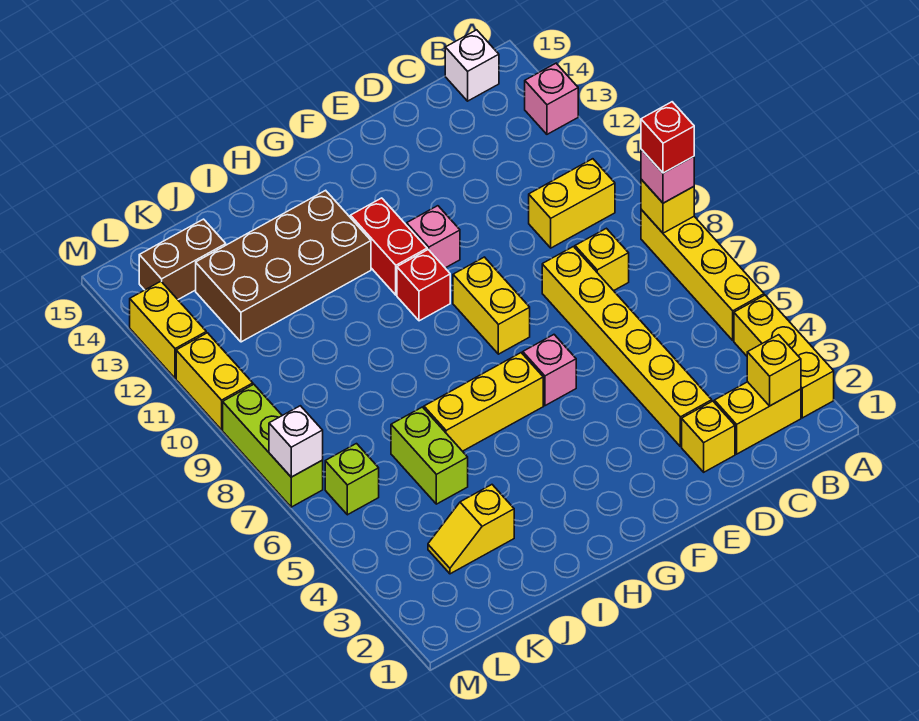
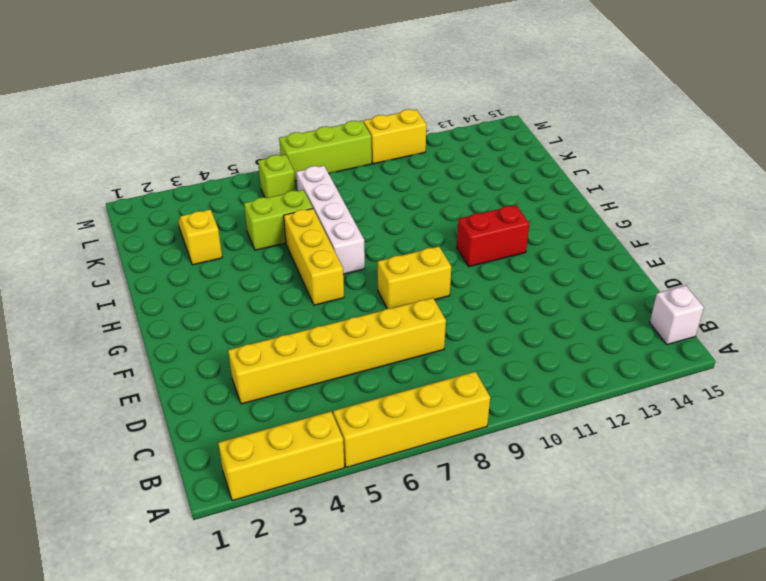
white brick H7:K7 level 1 -> none
none -> pink brick A13 level 1
none -> yellow brick B2:C2 level 1
none -> yellow brick B10:C10 level 1

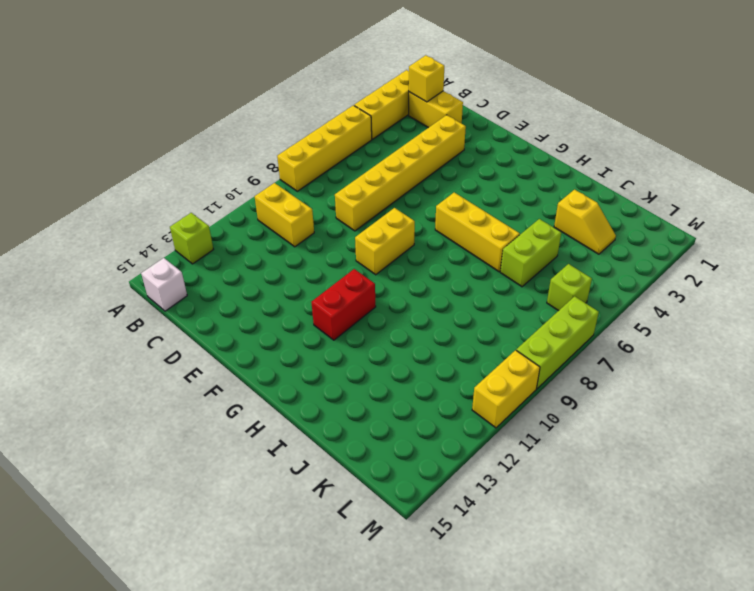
lime brick A13 level 1 -> pink brick A13 level 1
none -> yellow brick C8 level 1
none -> yellow brick D2 level 1
none -> pink brick F6 level 1

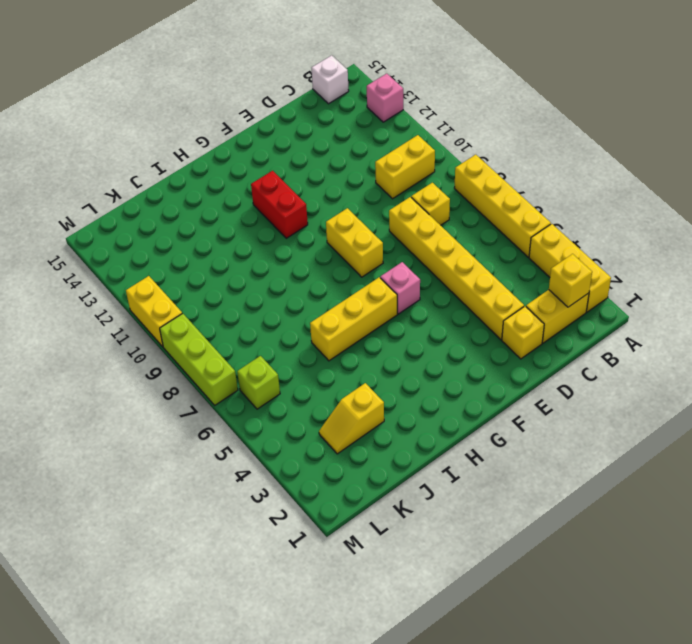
none -> pink brick F11 level 1
none -> red brick G10 level 1
none -> brown brick H12:K13 level 1

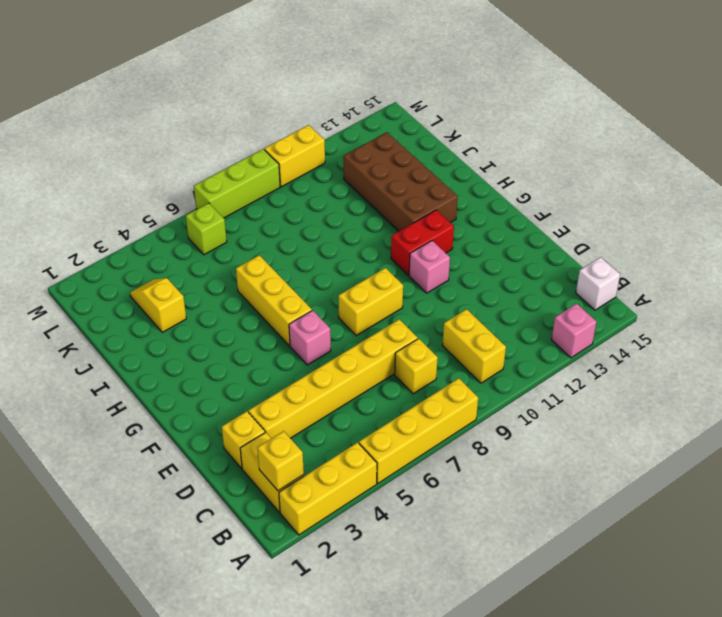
none -> red brick G10 level 1
none -> lime brick J5:J6 level 1
none -> brown brick K14:L14 level 1

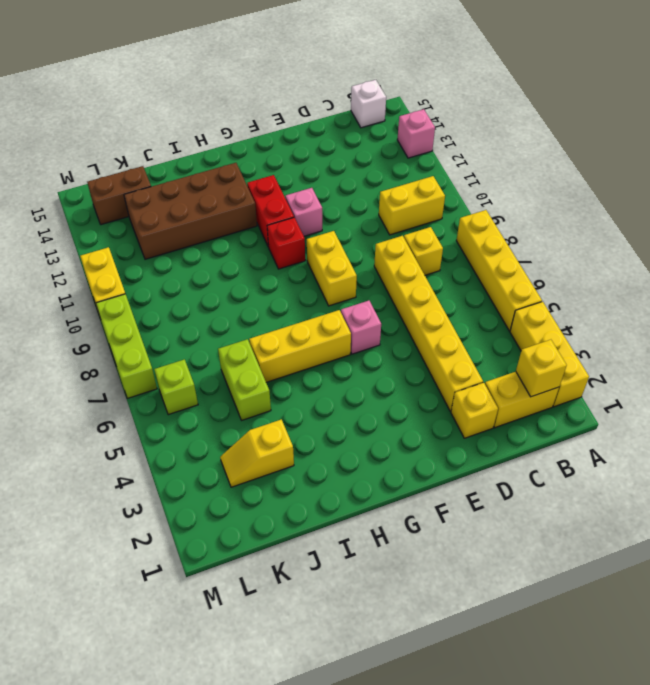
none -> yellow brick M12:M13 level 1
none -> yellow brick A8 level 2
none -> white brick M7 level 2

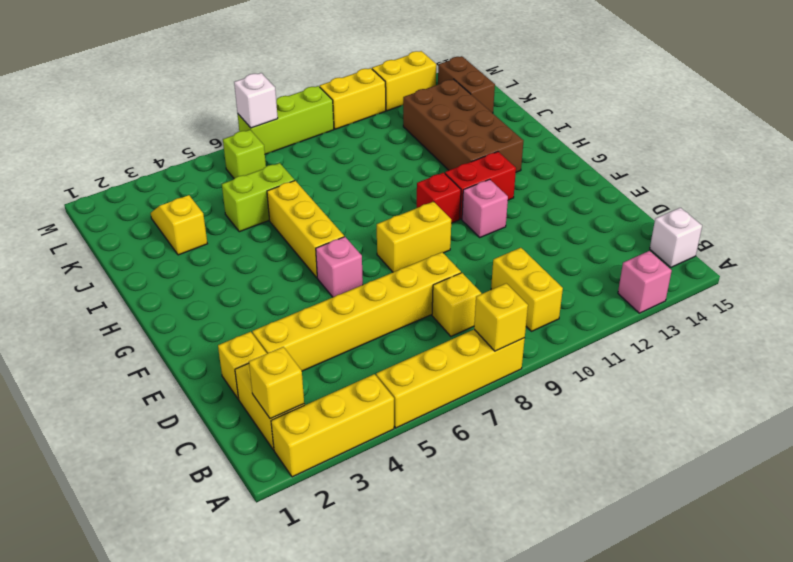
none -> pink brick A8 level 3
none -> red brick A8 level 4

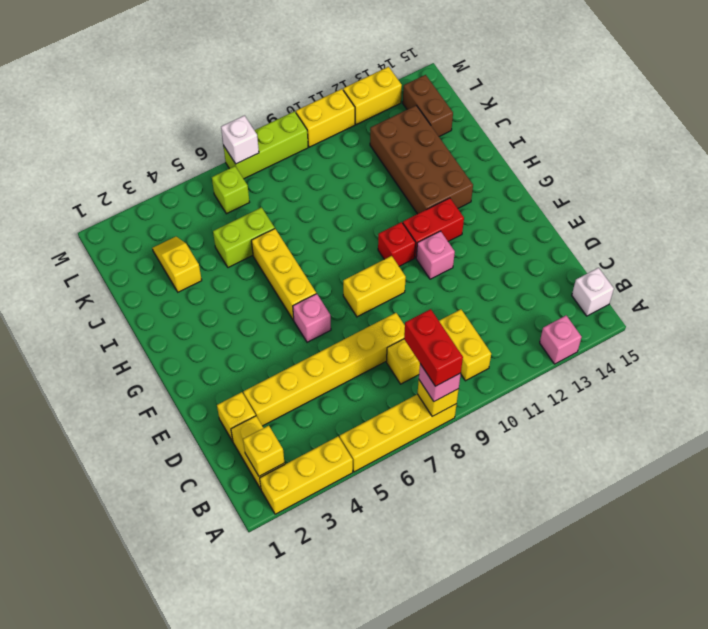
red brick A8:B8 level 4 -> red brick A8 level 4

